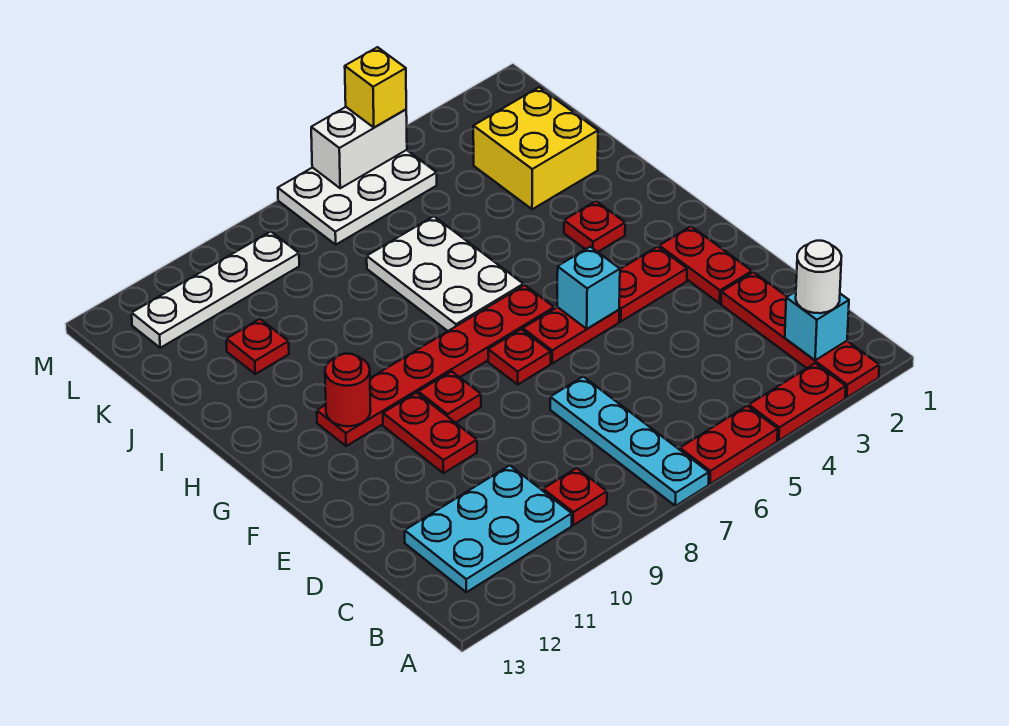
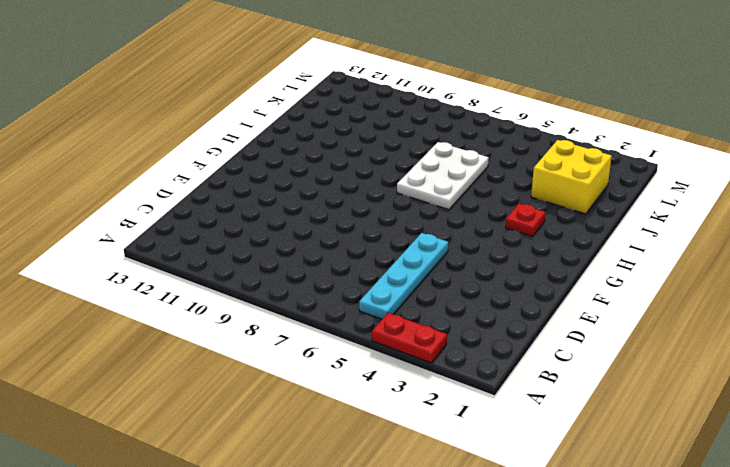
cyan plate B5:E5 level 1 -> cyan plate A7:D7 level 1
none -> red plate A2:D2 level 1
none -> red plate A5:A6 level 1
none -> red plate B9 level 1

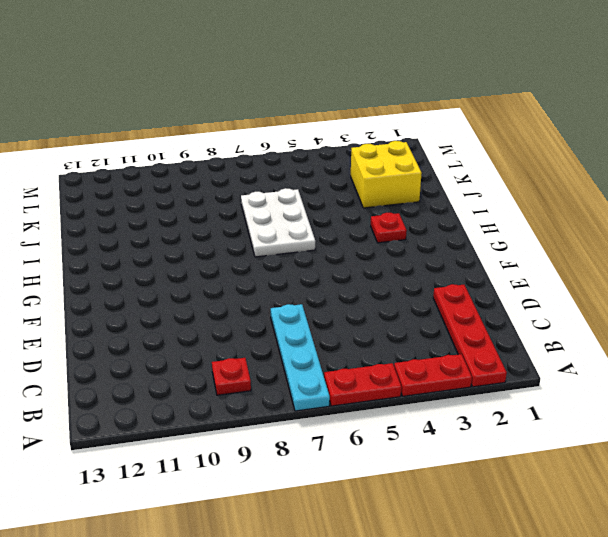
none -> cyan plate B10:C12 level 1
none -> red plate E2:F2 level 1
none -> red plate E10:F10 level 1

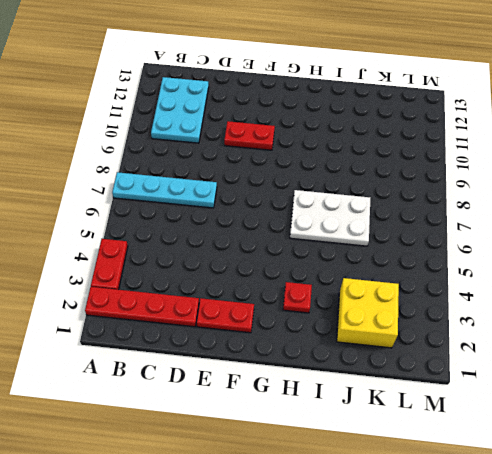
none -> red plate A5:A6 level 1
none -> red plate B9 level 1
none -> red plate F3:F4 level 1

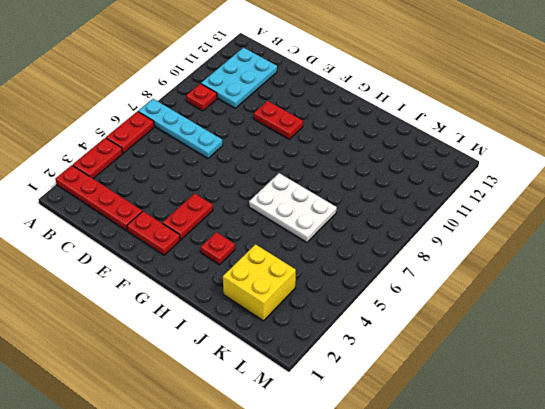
none -> red plate F5:F6 level 1
none -> red plate F7 level 1
none -> red plate F9 level 1

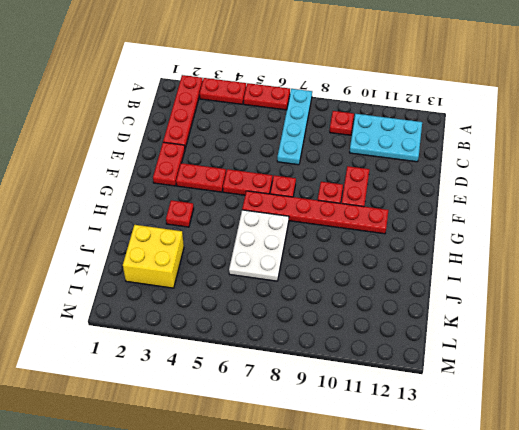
none -> red plate J11 level 1
none -> white plate L5:M7 level 1
none -> white plate L9:L12 level 1

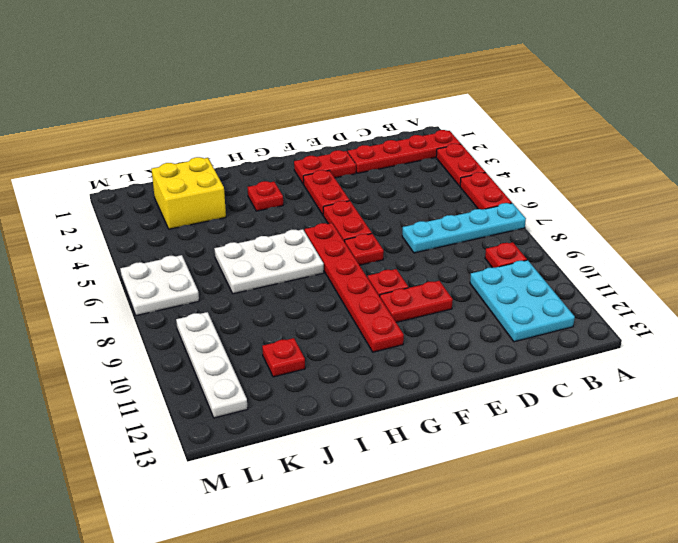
white plate L6:M7 level 1 -> white plate L5:M7 level 1
none -> cyan brick B2 level 2
none -> cyan brick F5 level 2
none -> red round brick G11 level 2

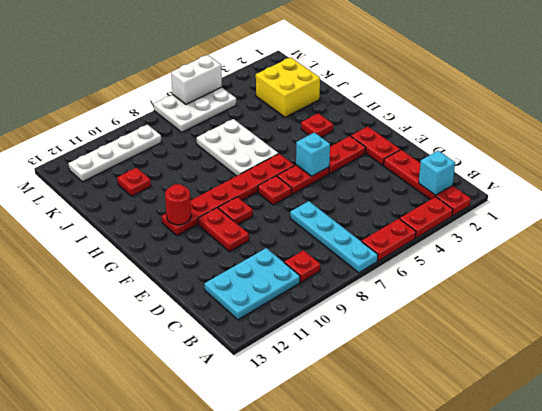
none -> white round brick B2 level 3
none -> yellow brick M5 level 3

